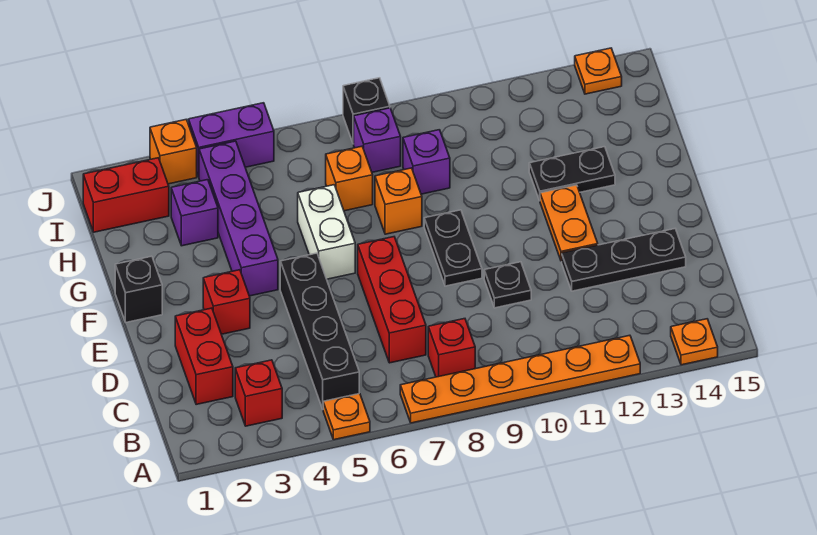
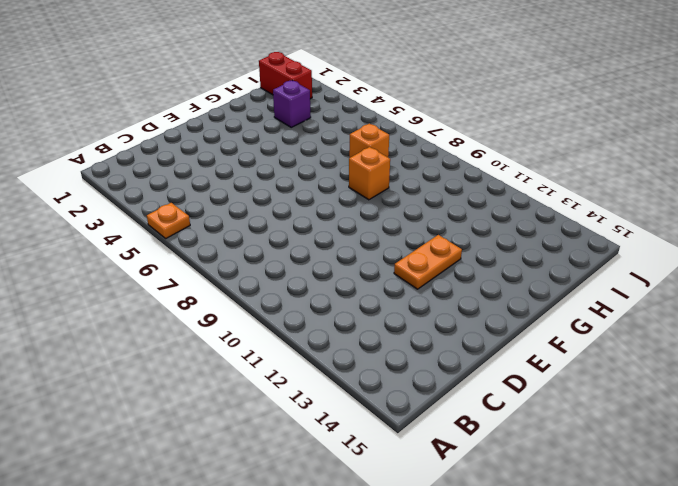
none -> orange plate A7:A12 level 1
none -> orange plate A14 level 1
none -> red brick B3 level 1

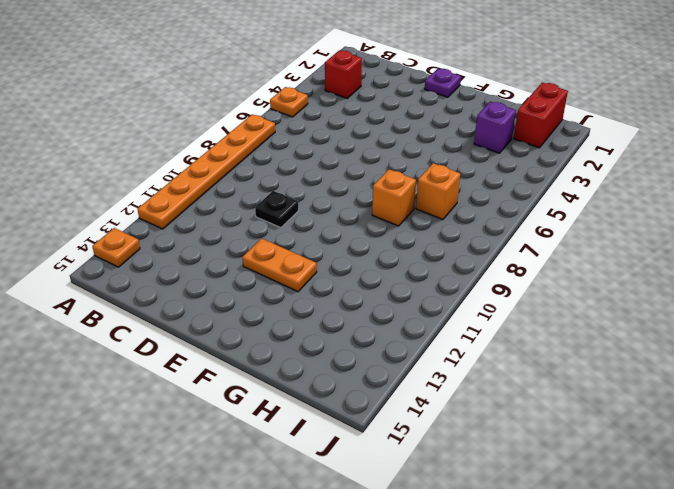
purple plate E1 level 1 -> none
none -> black brick B5:E5 level 1
none -> red brick B8 level 1
none -> red brick C2:D2 level 1

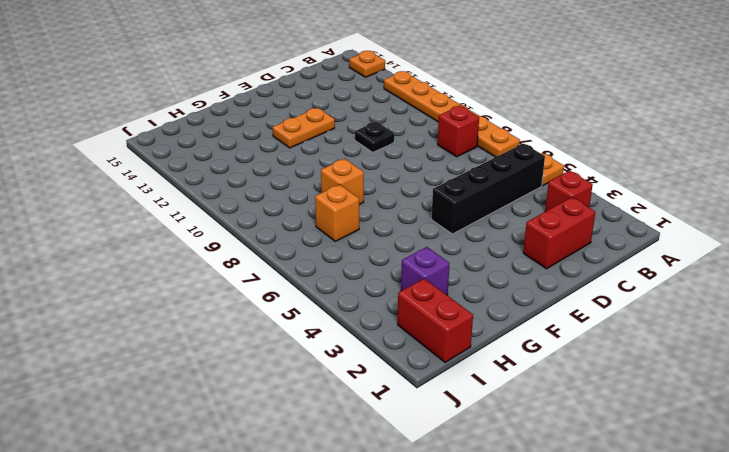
none -> red brick C7:E7 level 1
none -> black plate D12:D14 level 1
none -> red brick E3 level 1

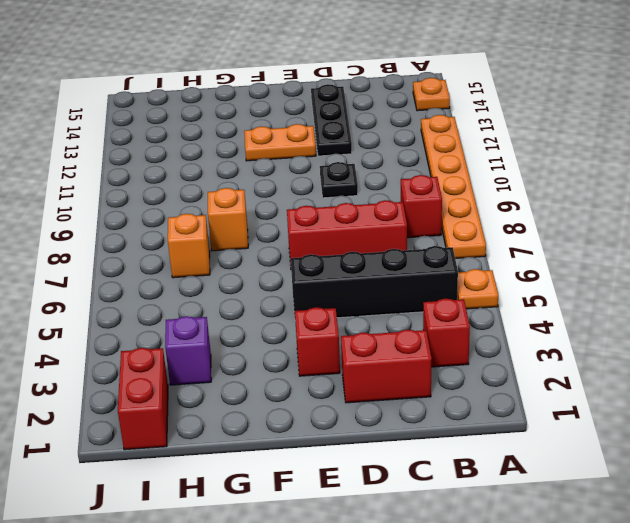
none -> black plate E9:F9 level 1
none -> black brick F1 level 1
none -> purple brick F4:I4 level 1

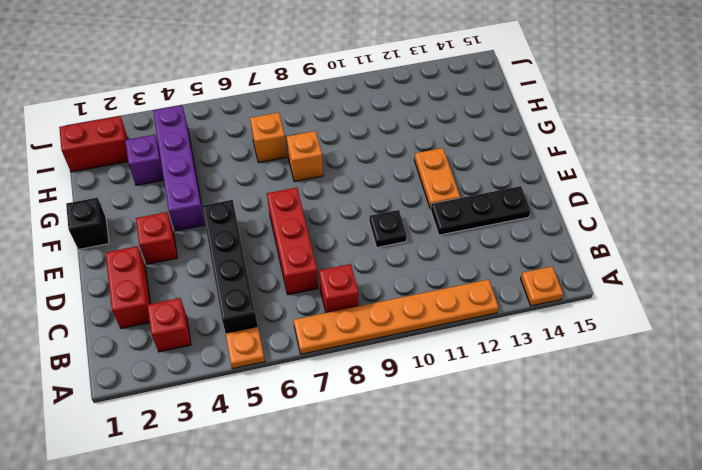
none -> black plate E9:F9 level 1
none -> white brick F6:G6 level 1
none -> black plate G12:G13 level 1

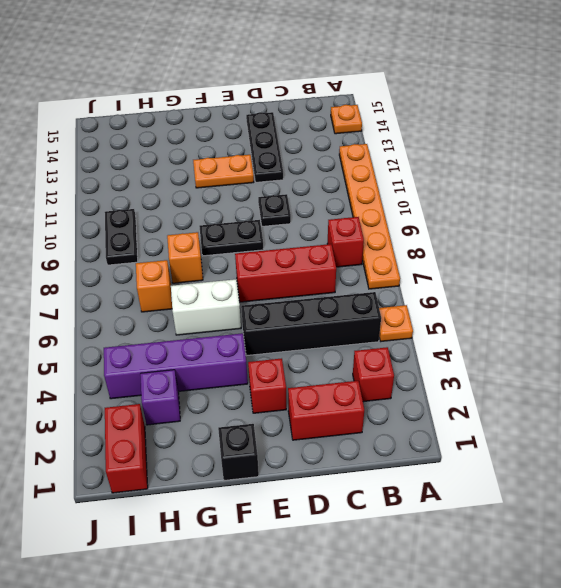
black plate I9:I10 level 1 -> black plate G12:G13 level 1
none -> purple brick H9 level 1
none -> purple brick I8 level 1
none -> orange brick J3 level 1

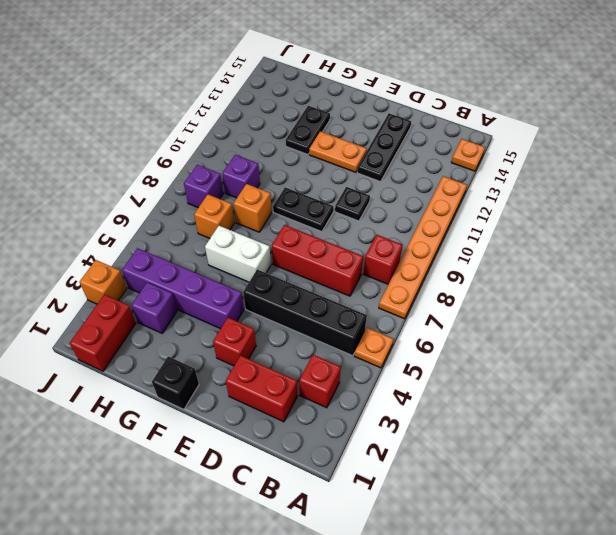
none -> purple brick J4:J5 level 1
none -> black brick J8 level 1
none -> orange plate J14 level 1

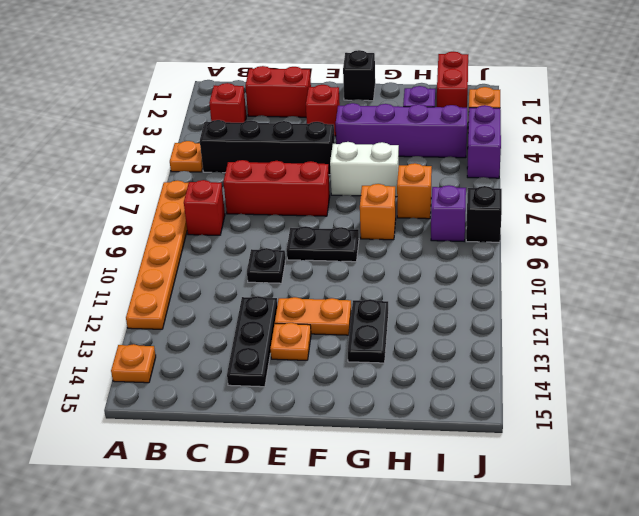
orange plate E13 level 1 -> orange plate J14 level 1
none -> purple brick H9 level 1

